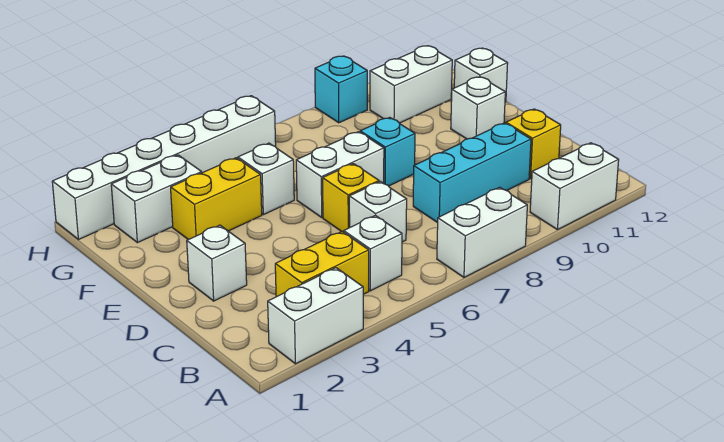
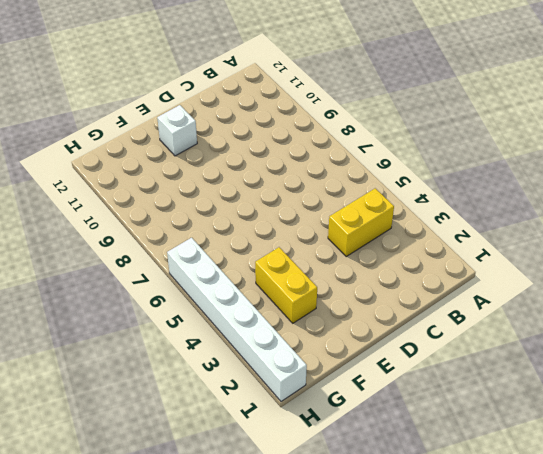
yellow brick B4:C4 level 1 -> yellow brick B3:B4 level 1
none -> white brick A2:A3 level 1
none -> white brick A7:A8 level 1
none -> white brick A10:A11 level 1

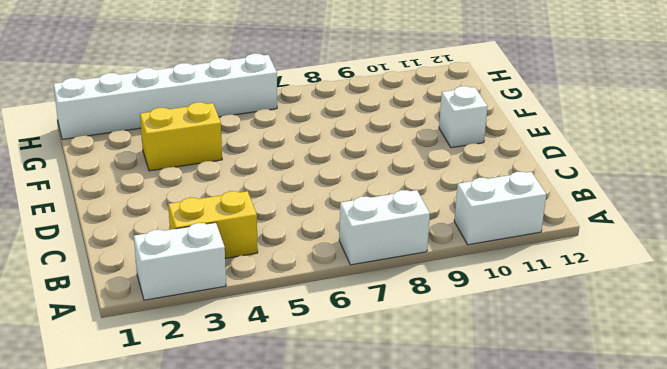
none -> white brick B5 level 1
none -> white brick C6 level 1
none -> cyan brick C8:C10 level 1

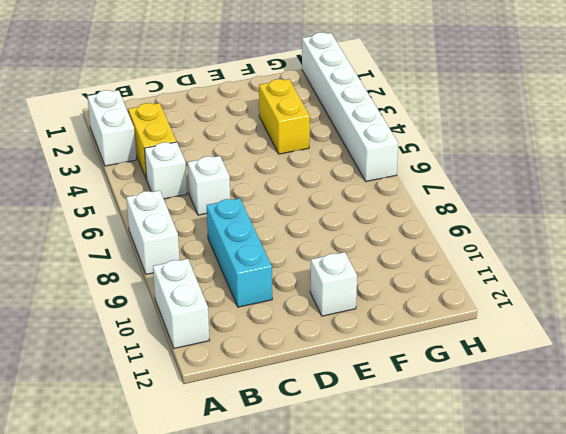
none -> yellow brick C11 level 1
none -> white brick D2 level 1
none -> yellow brick D6 level 1

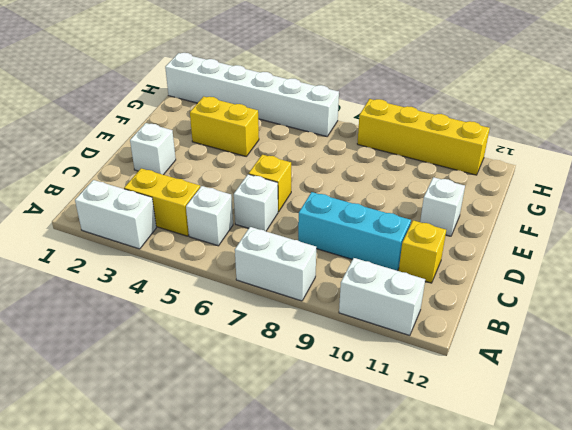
yellow brick H8:H11 level 1 -> cyan brick H9 level 1
none -> white brick E6:E7 level 1
none -> cyan brick E8 level 1
none -> white brick F5 level 1

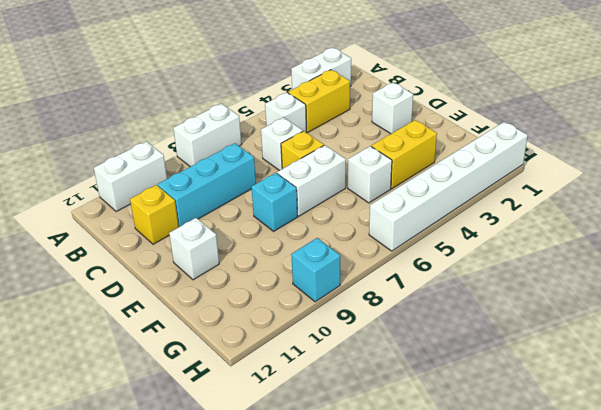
none -> white brick F12 level 1
none -> white brick G2:G3 level 1
none -> white brick G10:G11 level 1

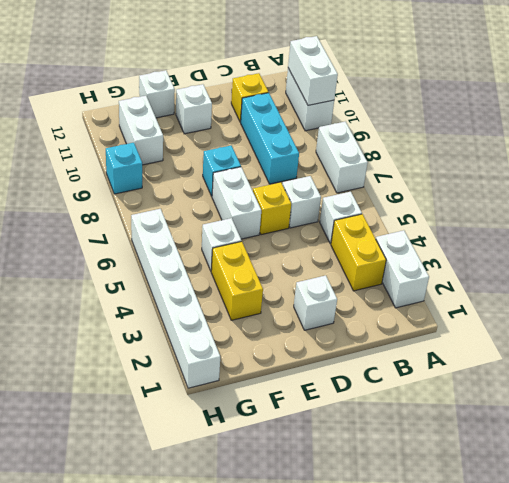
white brick A10:A11 level 2 -> white brick G2:G3 level 1

